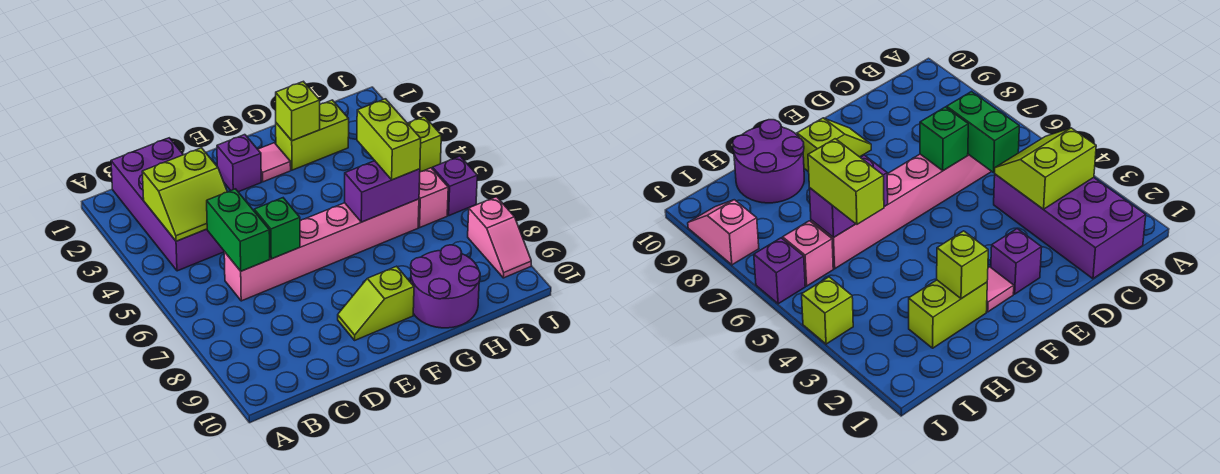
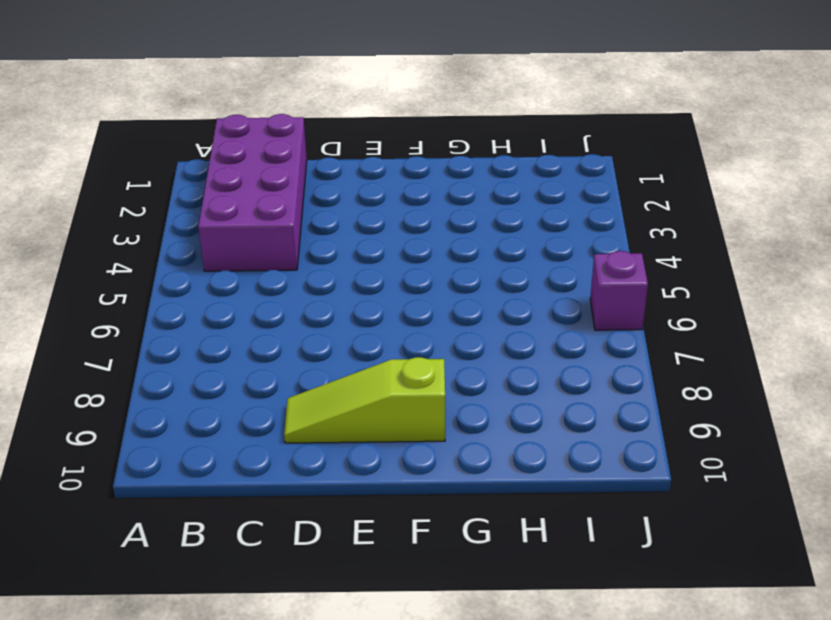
lime slope D9:F9 level 1 top F -> lime slope E9:F9 level 1 top F
none -> pink brick C6:H6 level 1
none -> purple brick E2 level 1
none -> pink tile F2 level 1

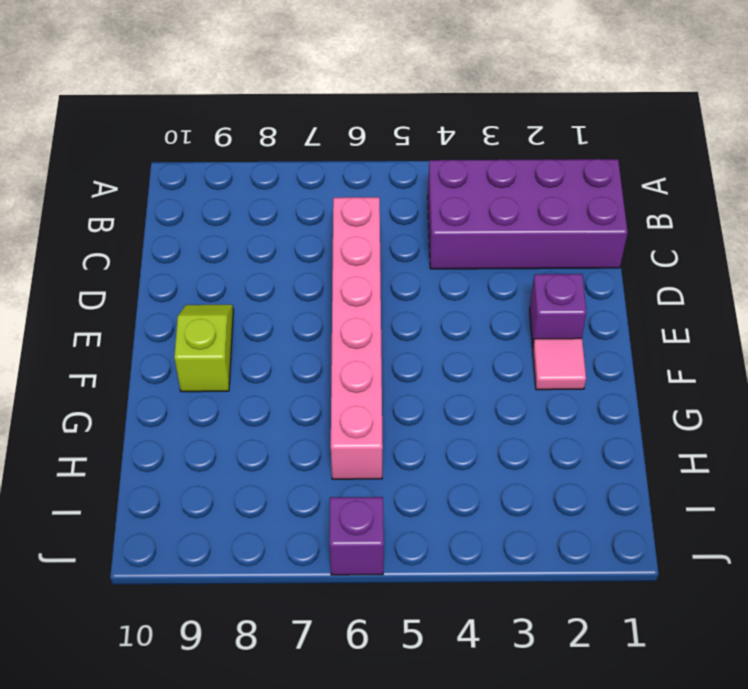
none -> lime brick G2:H2 level 1
none -> purple round brick G9:H10 level 1
none -> pink brick I6 level 1

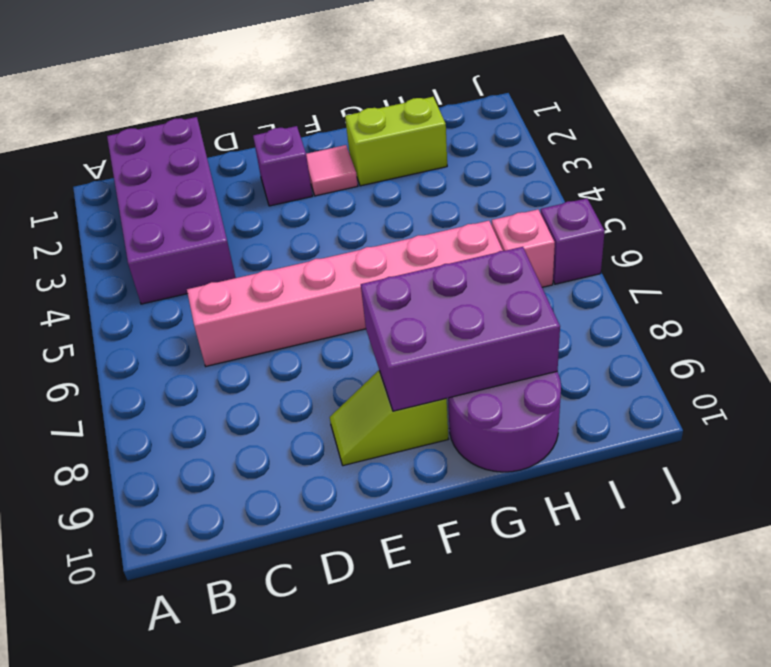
purple brick F8:H9 level 2 -> none
none -> lime brick J4 level 1
none -> pink slope J8:J9 level 1 top 8
none -> lime slope B3:C4 level 2 top 3

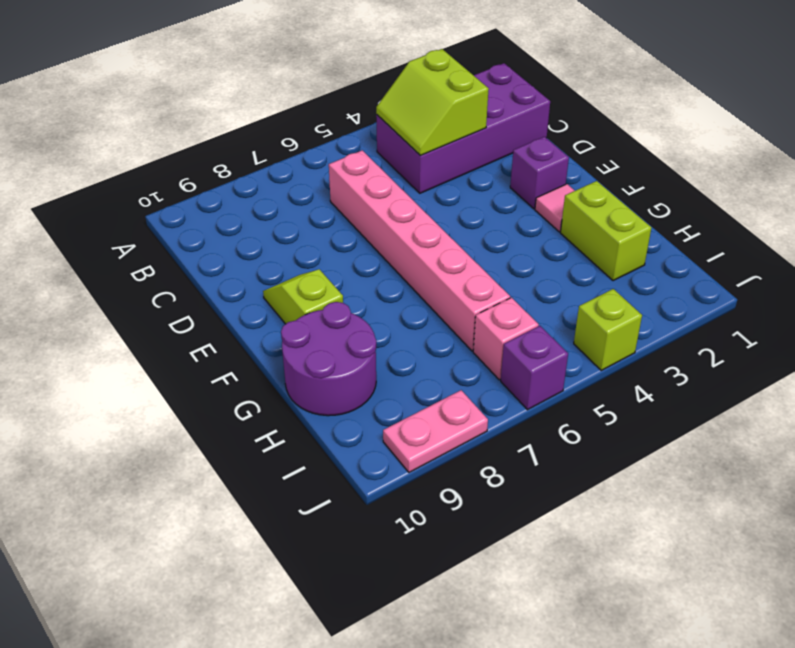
pink plate J8:J9 level 1 -> pink slope J8:J9 level 1 top 8
none -> green brick C5:C6 level 2
none -> green brick D6 level 2
none -> lime brick G2 level 2

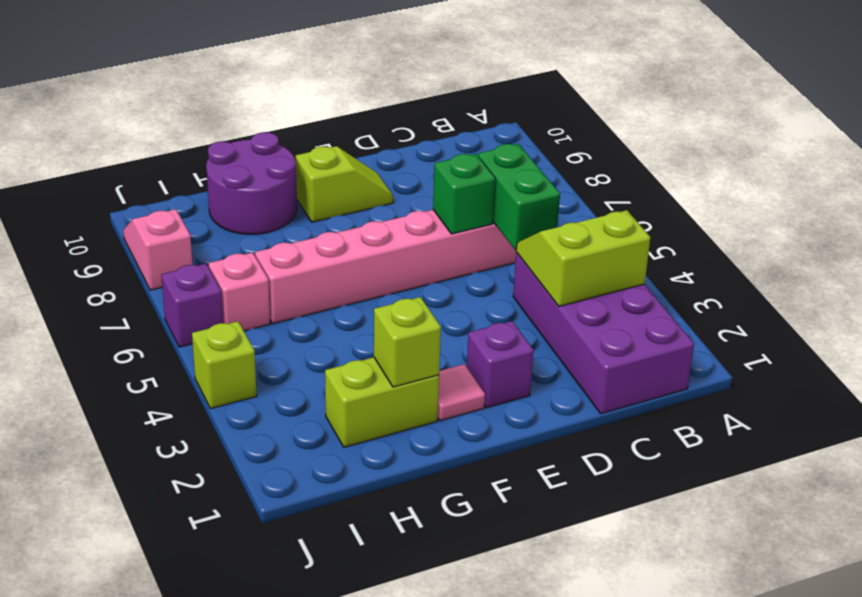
none -> purple brick G6:H6 level 2
none -> lime brick H5:H6 level 3

